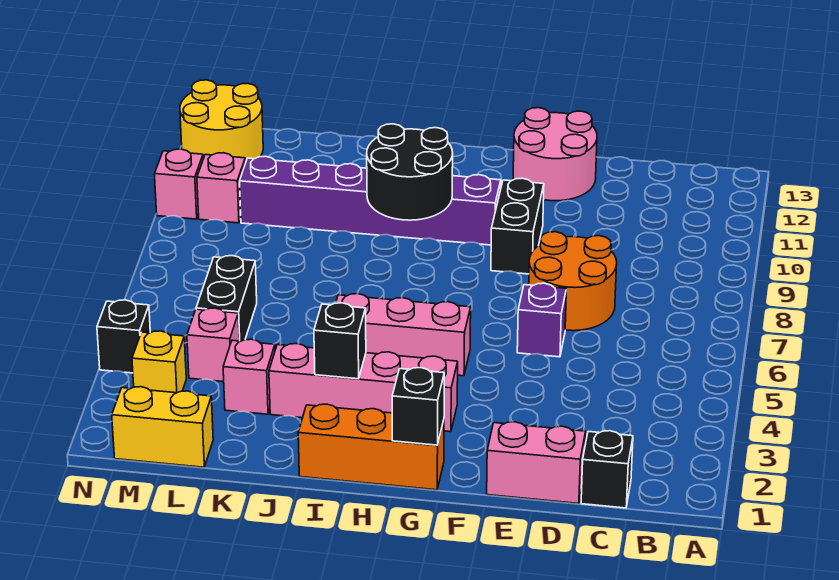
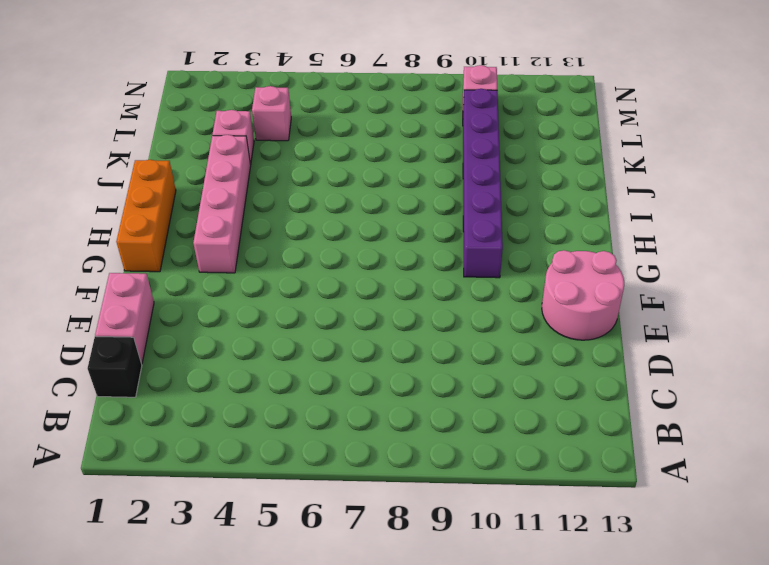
none -> orange round brick D7:E8 level 1
none -> purple brick E6 level 1
none -> black brick F9:F10 level 1

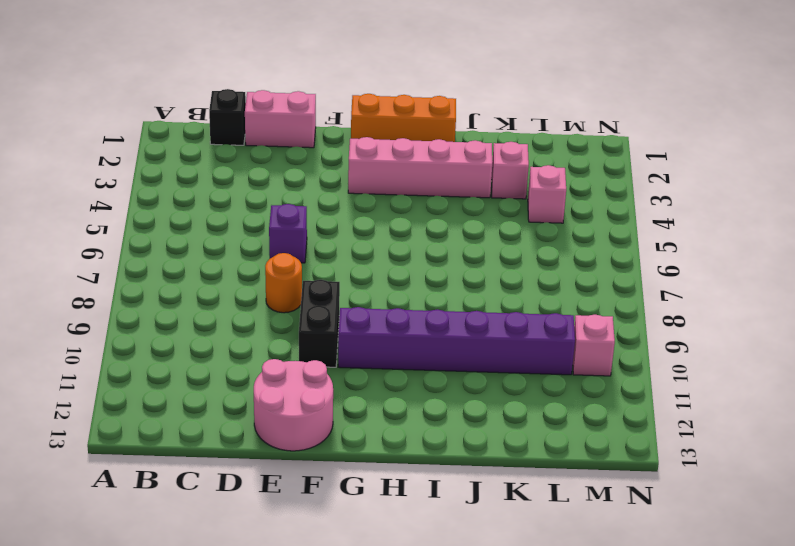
orange round brick E8 level 1 -> orange round brick D7:E8 level 1
none -> pink brick G5:I5 level 1
none -> yellow brick L1:M1 level 1
none -> black brick L5:L6 level 1

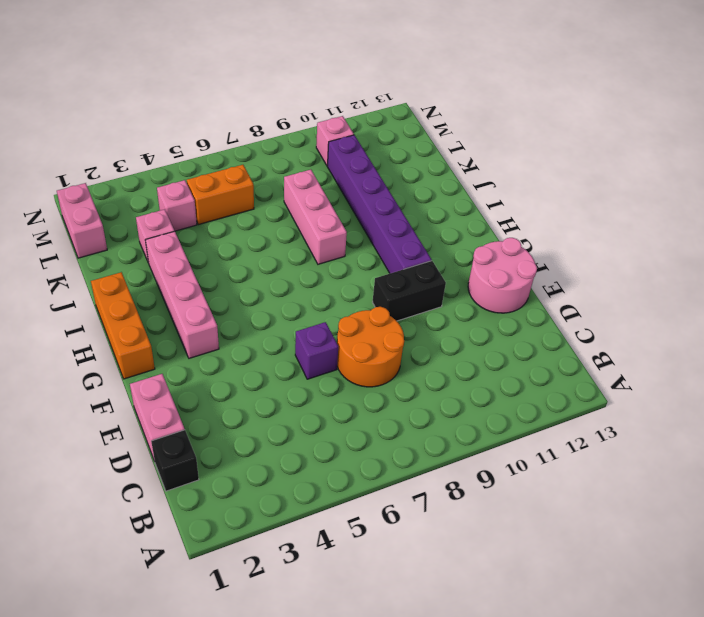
pink brick I8:K8 level 1 -> pink brick G5:I5 level 1
pink brick L1:M1 level 1 -> yellow brick L1:M1 level 1
orange brick L5:L6 level 1 -> black brick L5:L6 level 1
none -> yellow brick M3 level 1
none -> yellow round brick M12:N13 level 1
none -> black brick N4 level 1

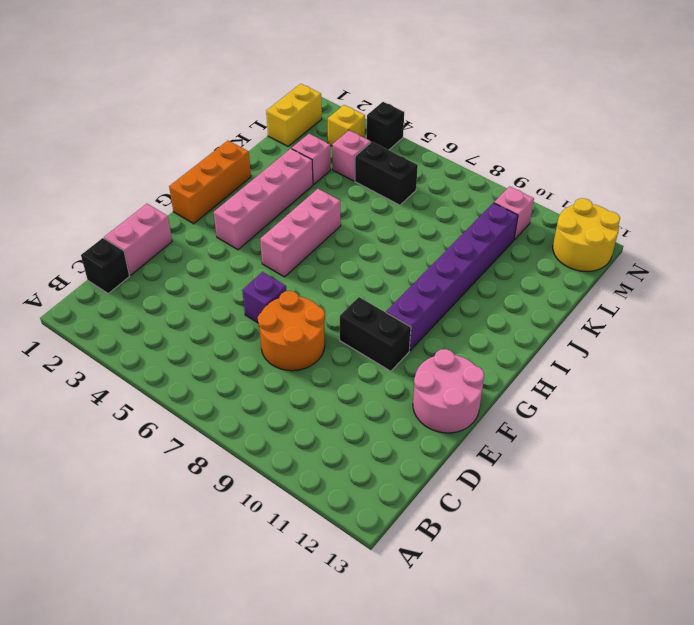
none -> pink brick N10 level 1
none -> black brick G1 level 2
none -> black round brick H9:I10 level 2

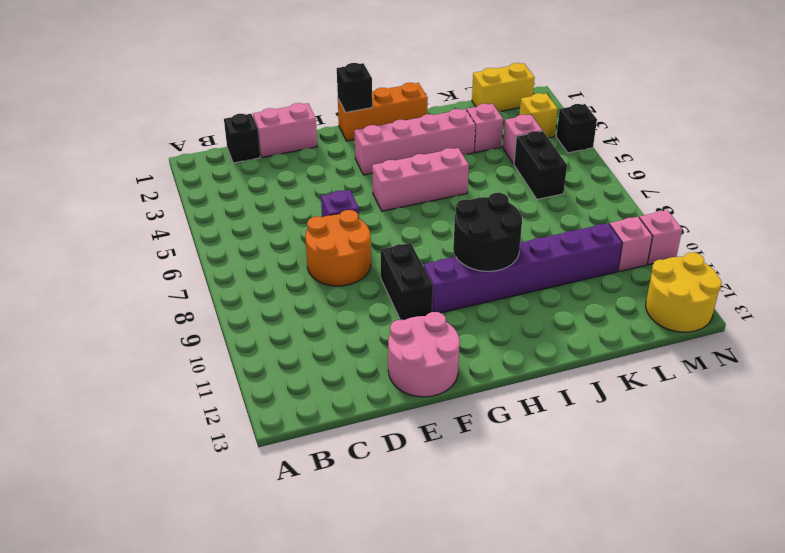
none -> black brick I3 level 2

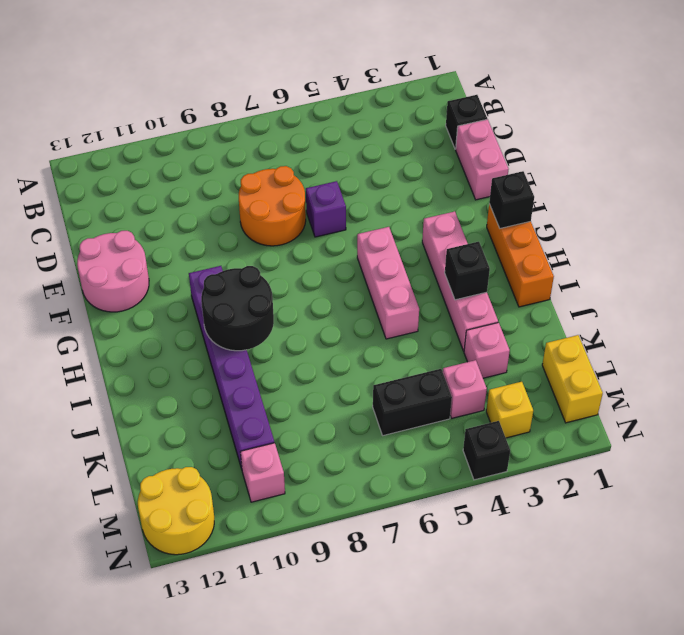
none -> black brick F9:F10 level 1
none -> pink brick N10 level 1

